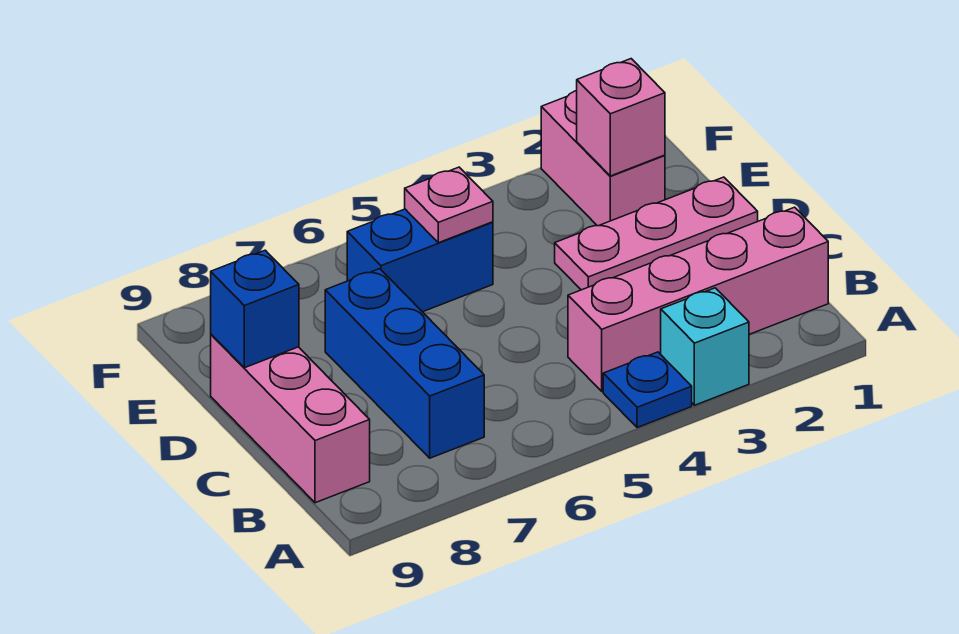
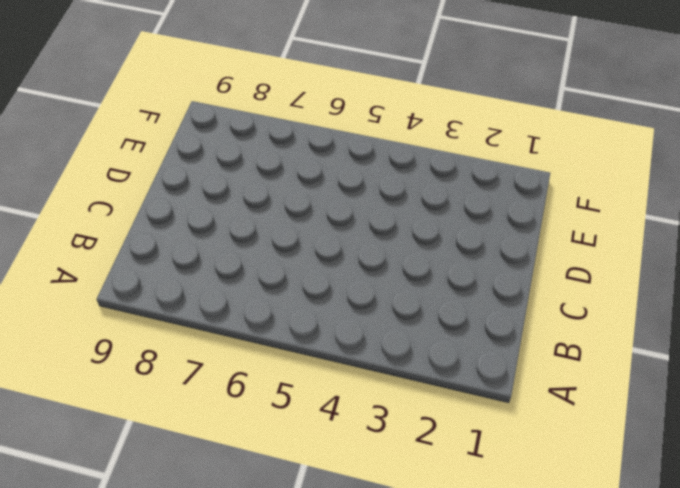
none -> cyan brick A3 level 1
none -> blue plate A4 level 1

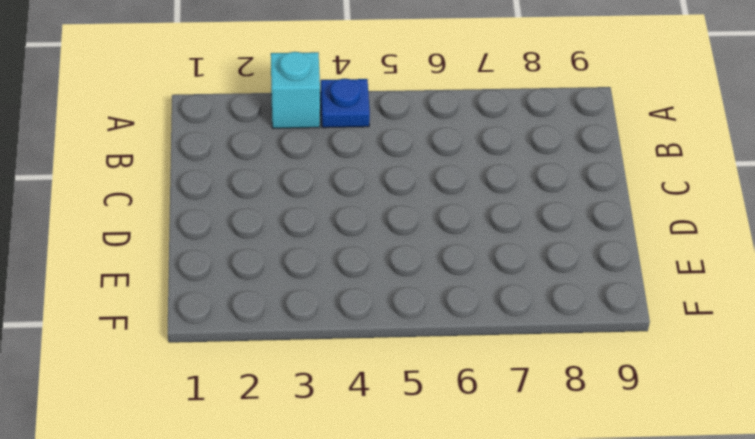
none -> pink brick B1:B4 level 1
none -> blue brick B7:D7 level 1

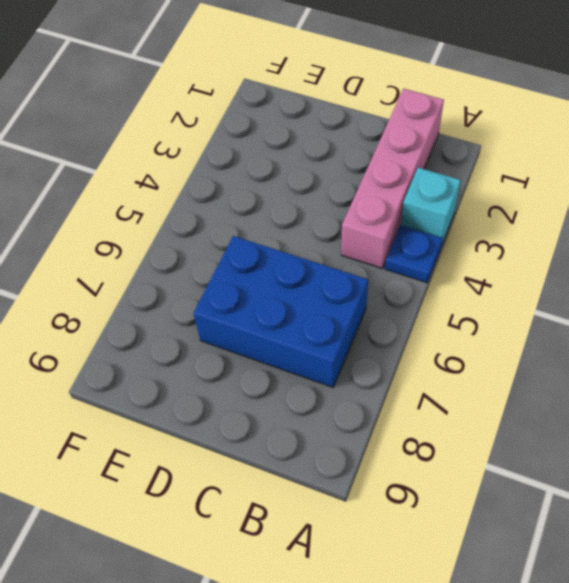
blue brick B6:D7 level 1 -> blue brick B7:D7 level 1
none -> pink brick B9:D9 level 1
none -> pink plate D1:D3 level 1

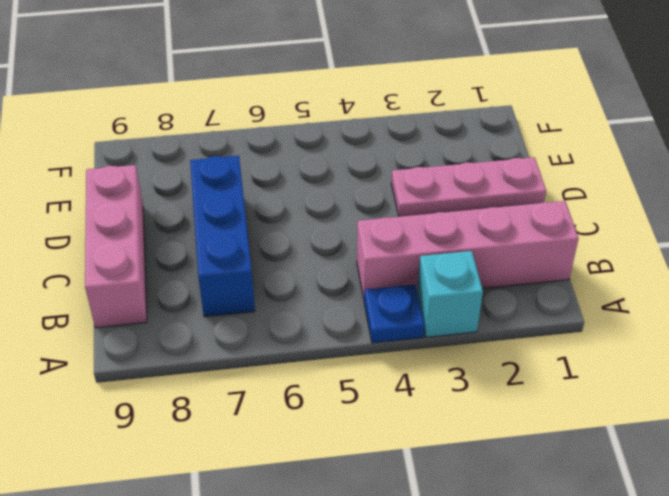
none -> pink brick E2:F2 level 1
none -> blue brick E5:E6 level 1

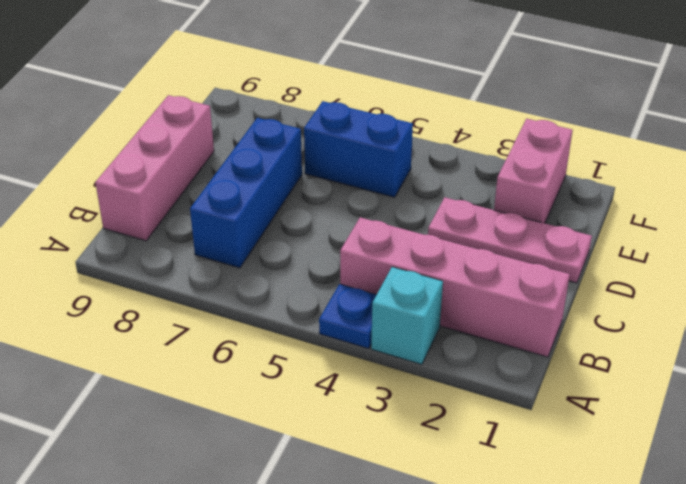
none -> blue brick D9 level 2
none -> pink brick E2 level 2

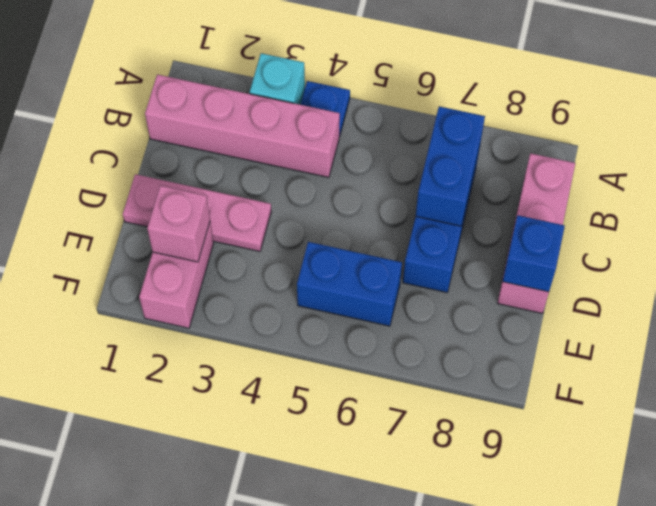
blue brick B7:C7 level 2 -> none
none -> pink plate E5 level 2

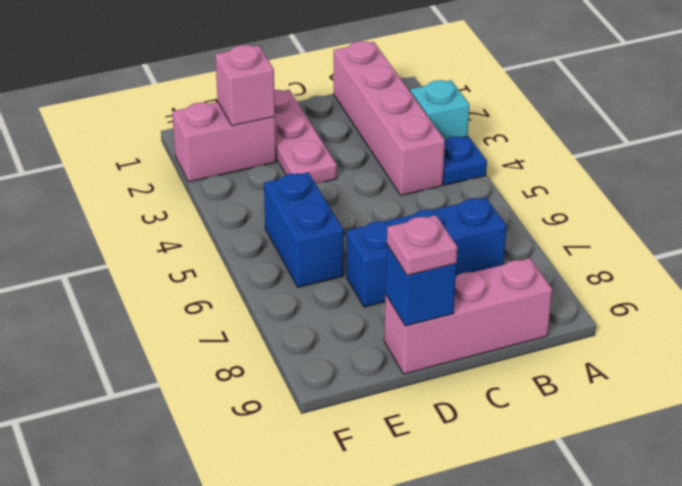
pink plate D9 level 3 -> pink plate E5 level 2

